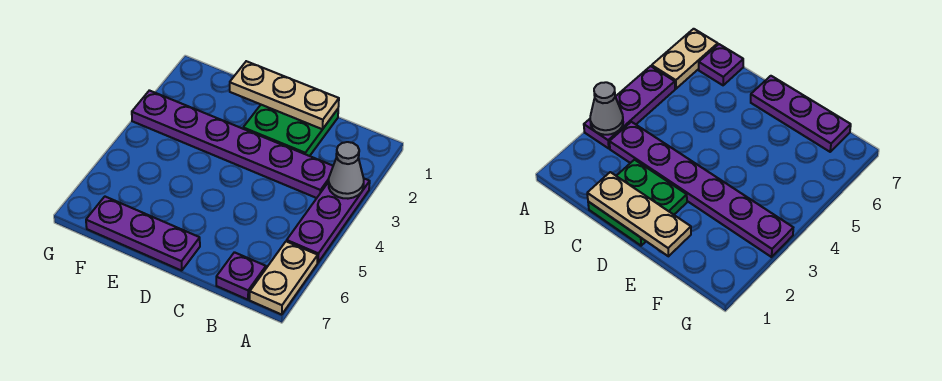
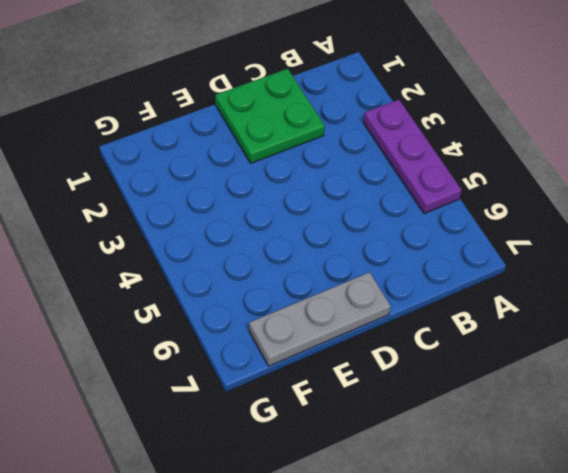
grey plate D7:F7 level 1 -> purple plate D7:F7 level 1
none -> tan plate A6:A7 level 1
none -> purple plate B3:G3 level 1

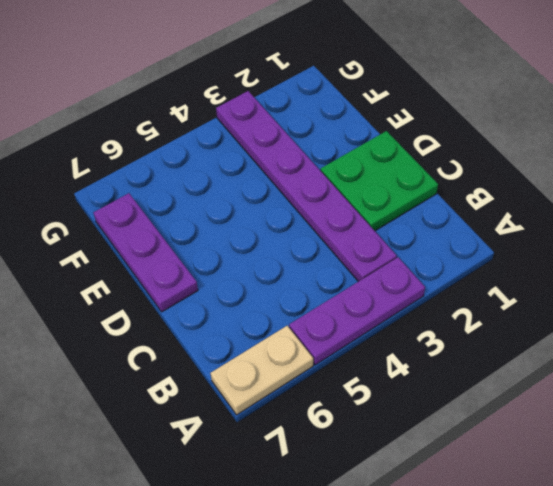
none -> purple plate B7 level 1
none -> grey cone A3 level 2

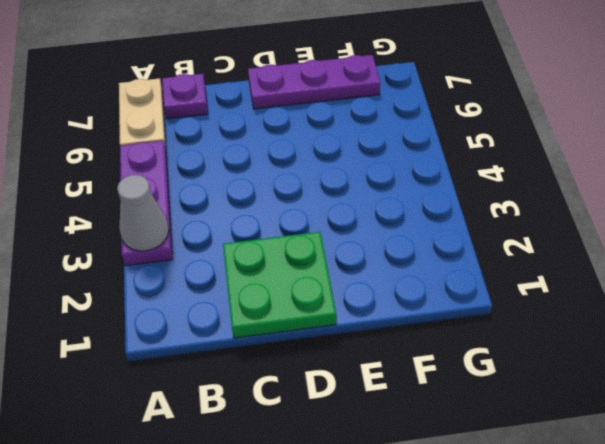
none -> purple plate B3:G3 level 1
none -> tan plate C1:E1 level 2

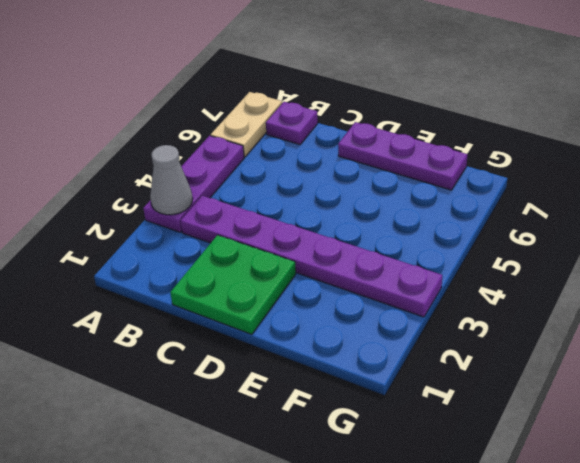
none -> tan plate C1:E1 level 2

